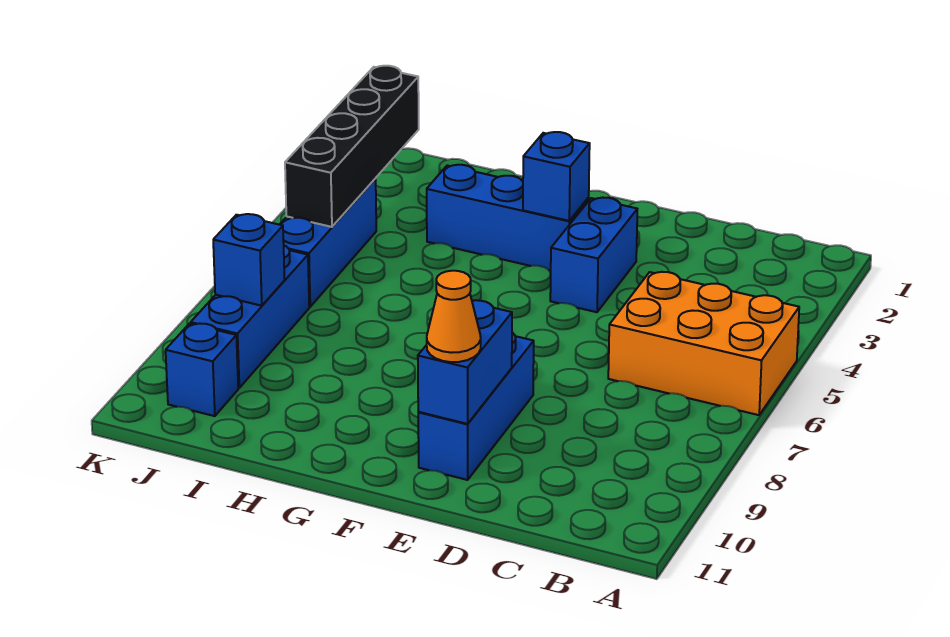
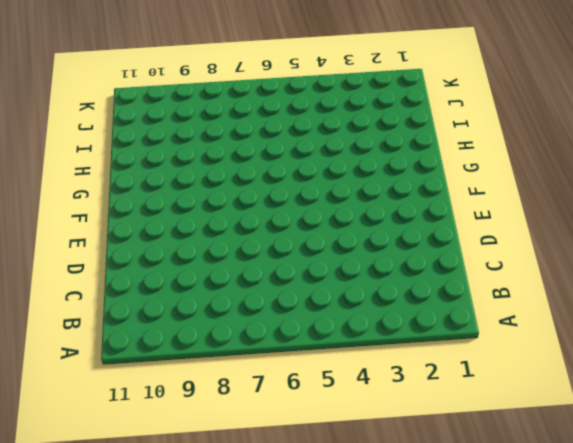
none -> orange brick A5:C6 level 1
none -> blue brick E3:E4 level 1
none -> blue brick E8:E10 level 1

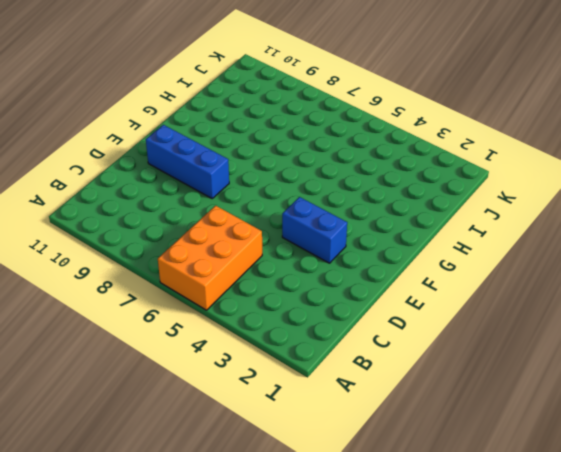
none -> blue brick F3:H3 level 1
none -> blue brick J4:J6 level 1
none -> blue brick J7:J9 level 1

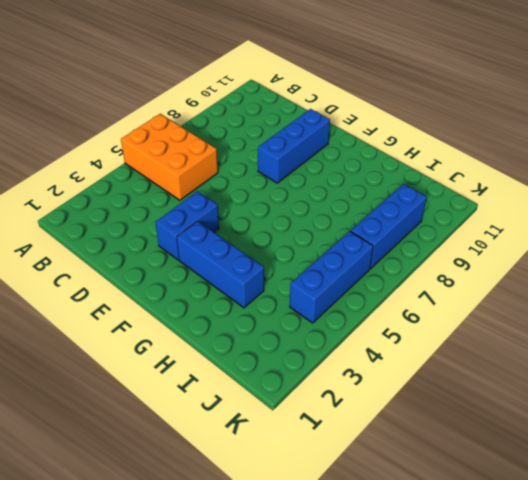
none -> blue brick J10 level 1
none -> blue brick E9:E10 level 2
none -> blue brick F3 level 2

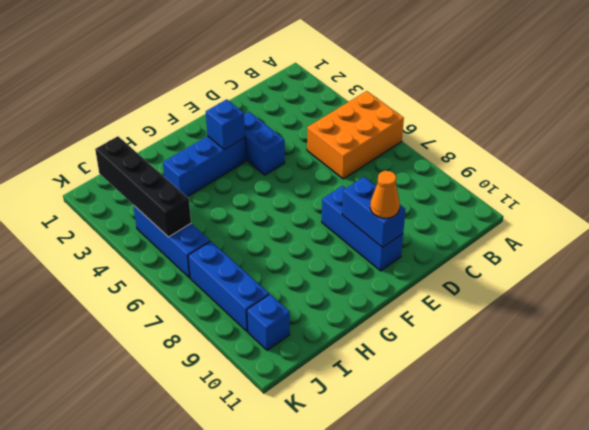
none -> blue brick J8 level 2

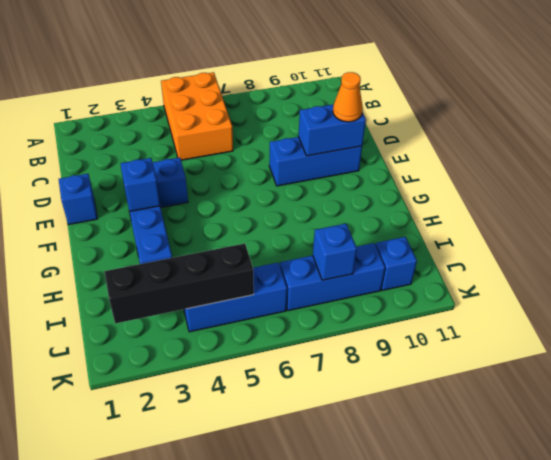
blue brick E1 level 1 -> none

